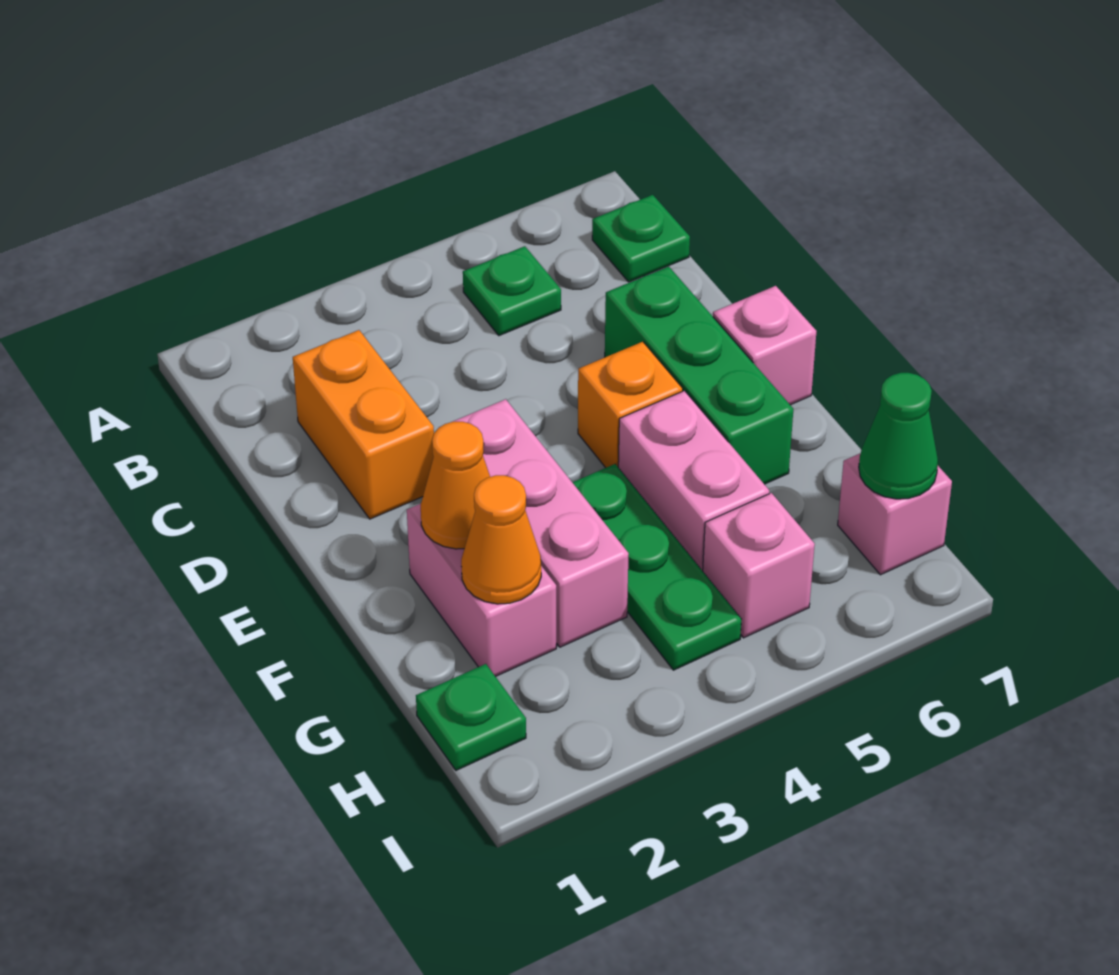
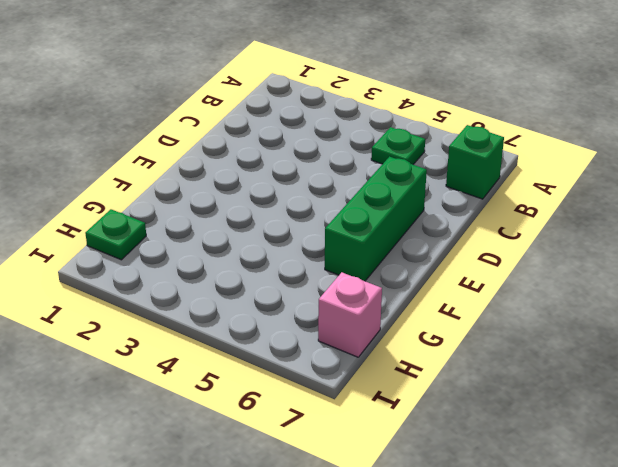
green brick B7 level 1 -> green plate B7 level 1
none -> orange brick C2:D2 level 1
none -> pink brick E3:G3 level 1
none -> orange brick E5 level 1

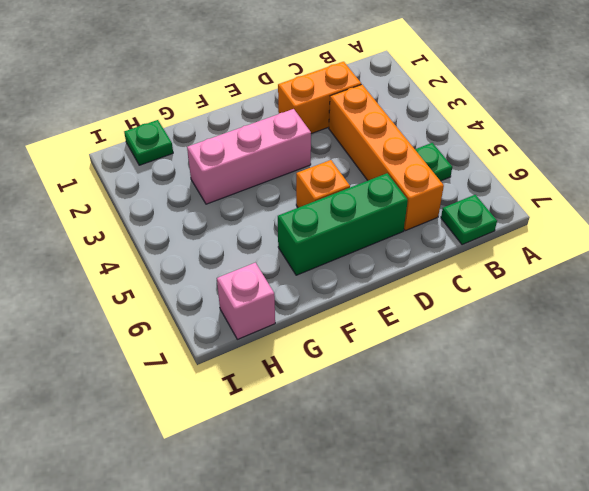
orange brick C3:C6 level 1 -> none
none -> pink brick E7 level 1
none -> pink brick F2:G2 level 1
none -> green plate F4:H4 level 1

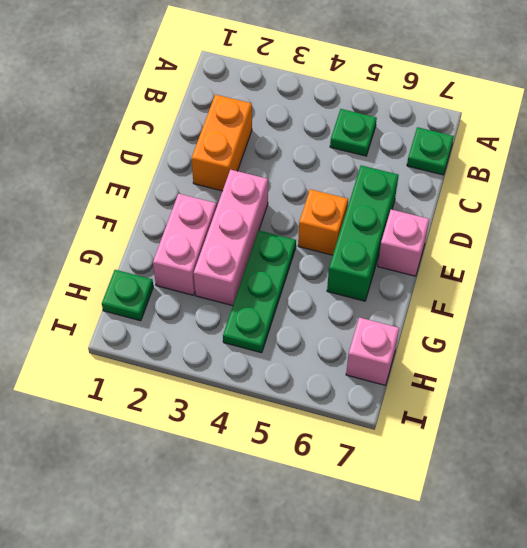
none -> pink brick F5:G5 level 1
none -> pink brick H5 level 1
none -> orange cone F2 level 2

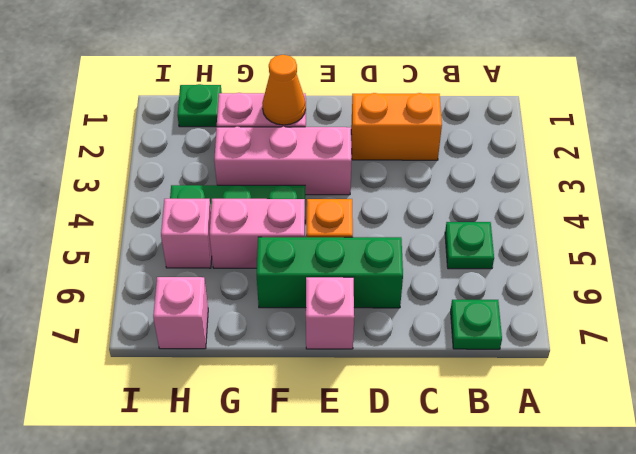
none -> orange cone G2 level 2
none -> green cone H7 level 2

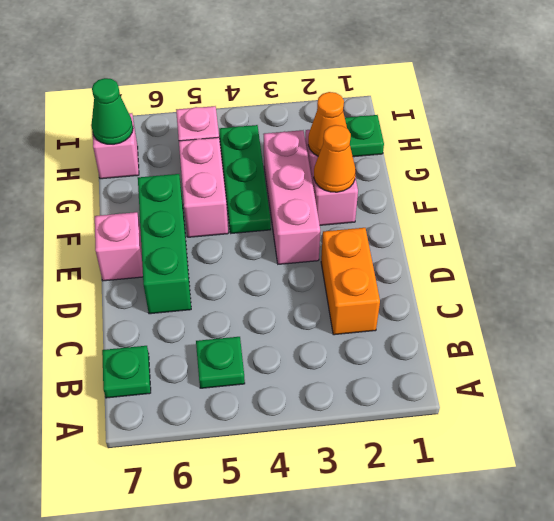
none -> orange brick E5 level 1

